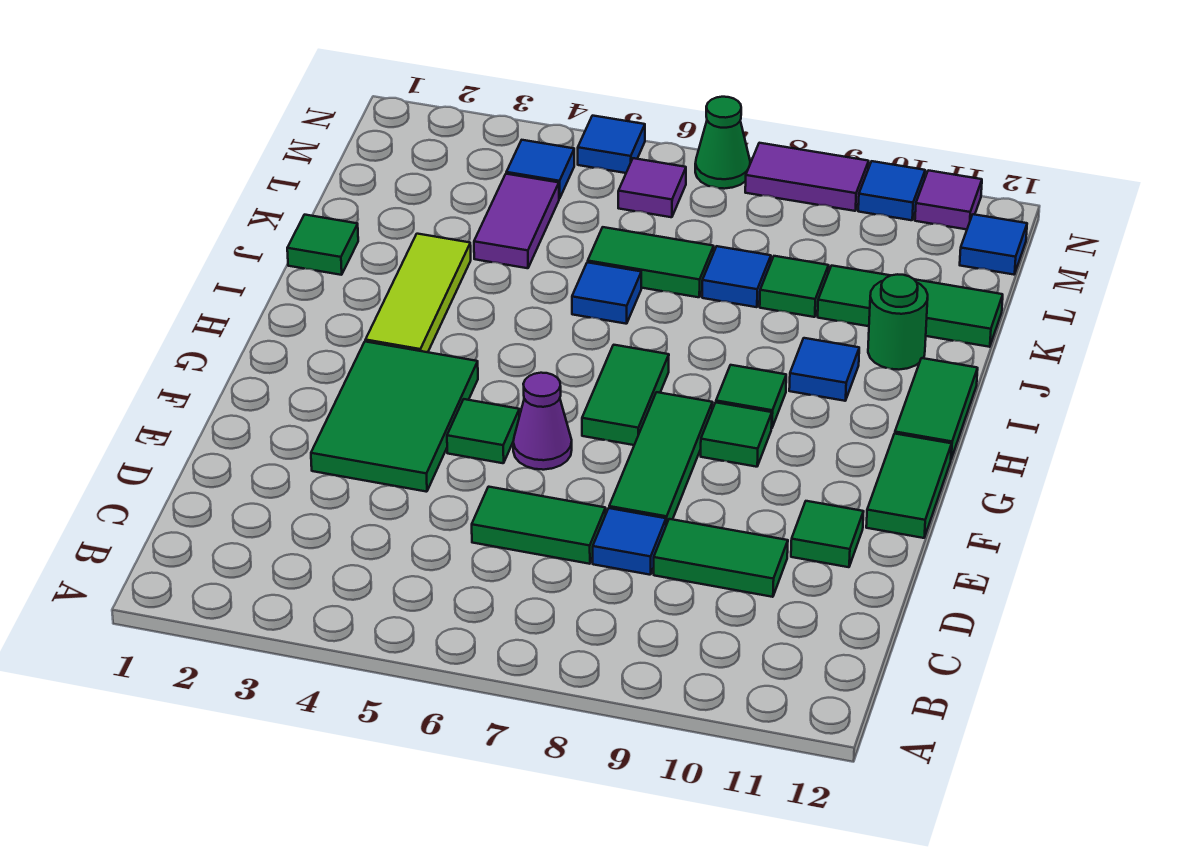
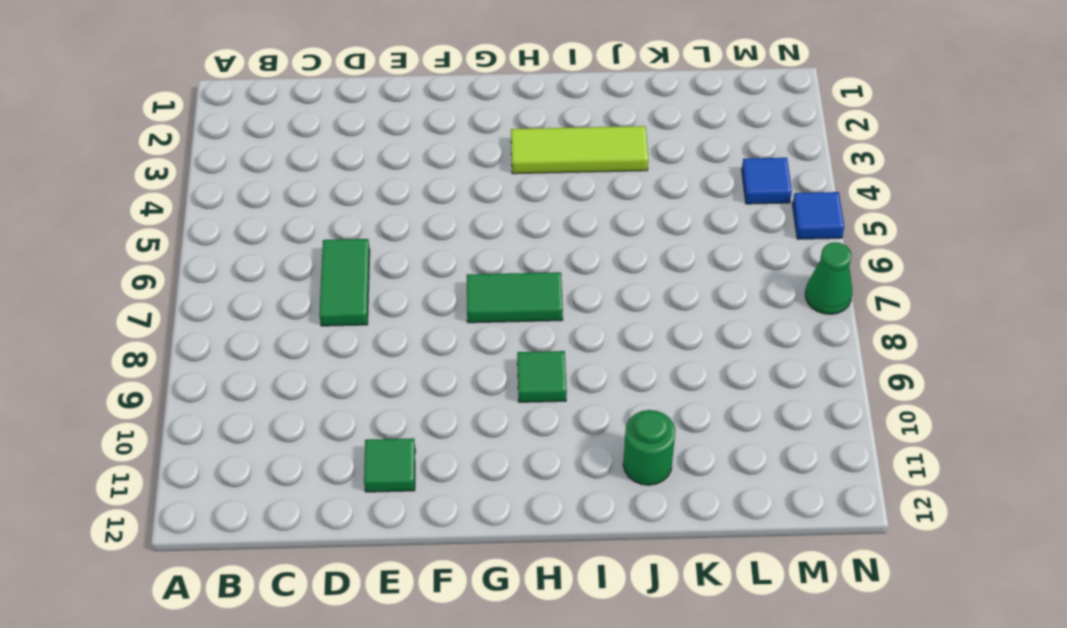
none -> blue tile D8 level 1
none -> green tile D9:D10 level 1
none -> green tile E3:G4 level 1
none -> green tile E8:G8 level 1

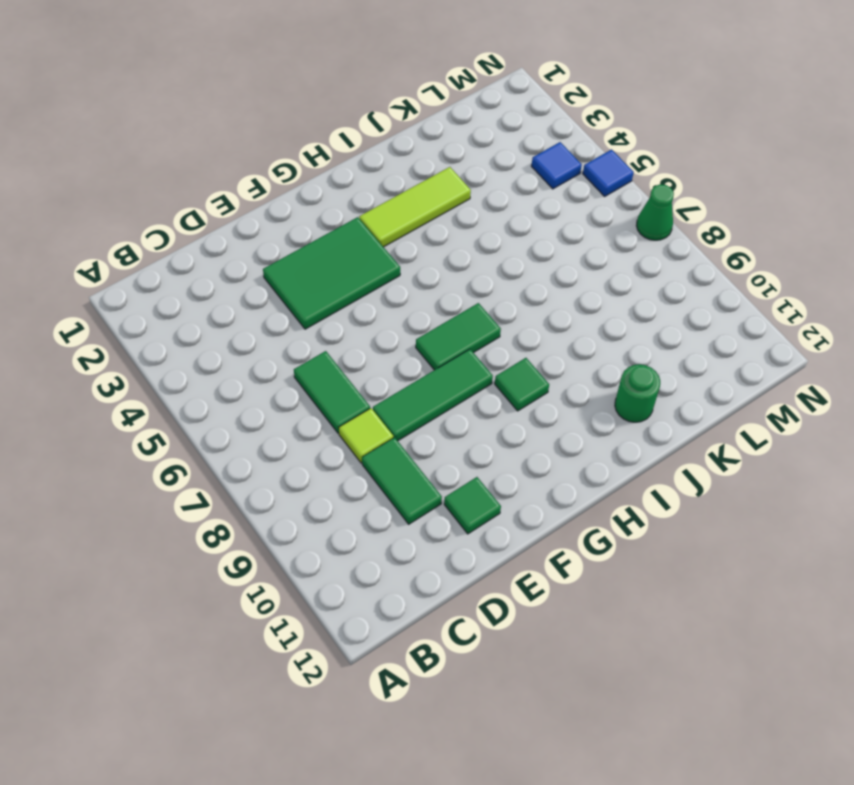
lime tile D8 level 1 -> blue tile D8 level 1
none -> green tile F5 level 1
none -> purple cone F6 level 1
none -> green tile F12:G12 level 1
none -> green tile G9 level 1

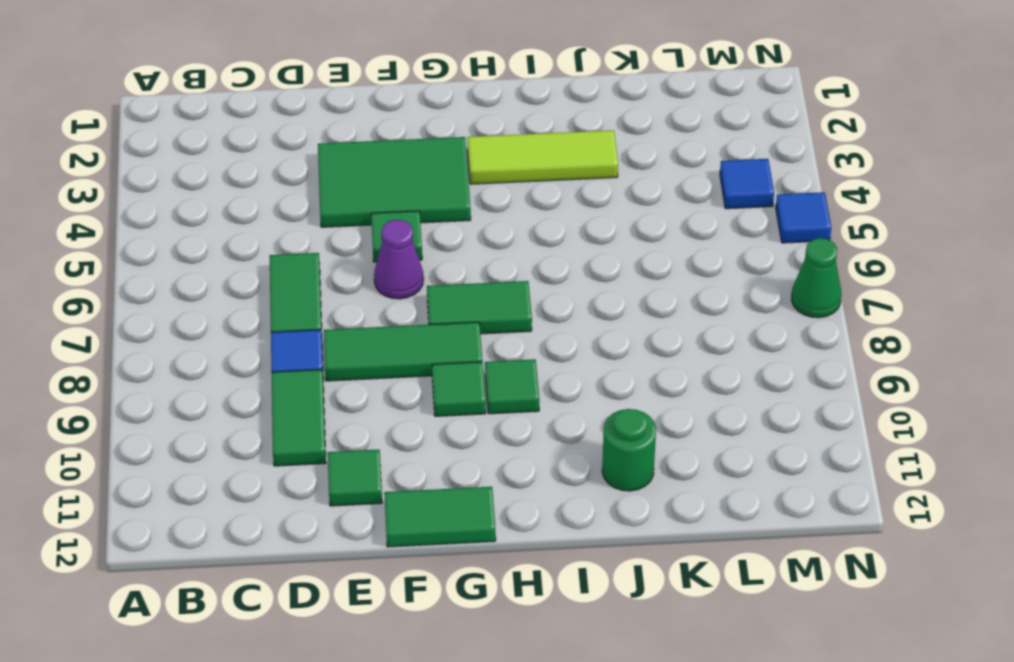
none -> green tile H12:I12 level 1
none -> blue tile I10 level 1
none -> green tile J1 level 1
none -> blue tile J6 level 1

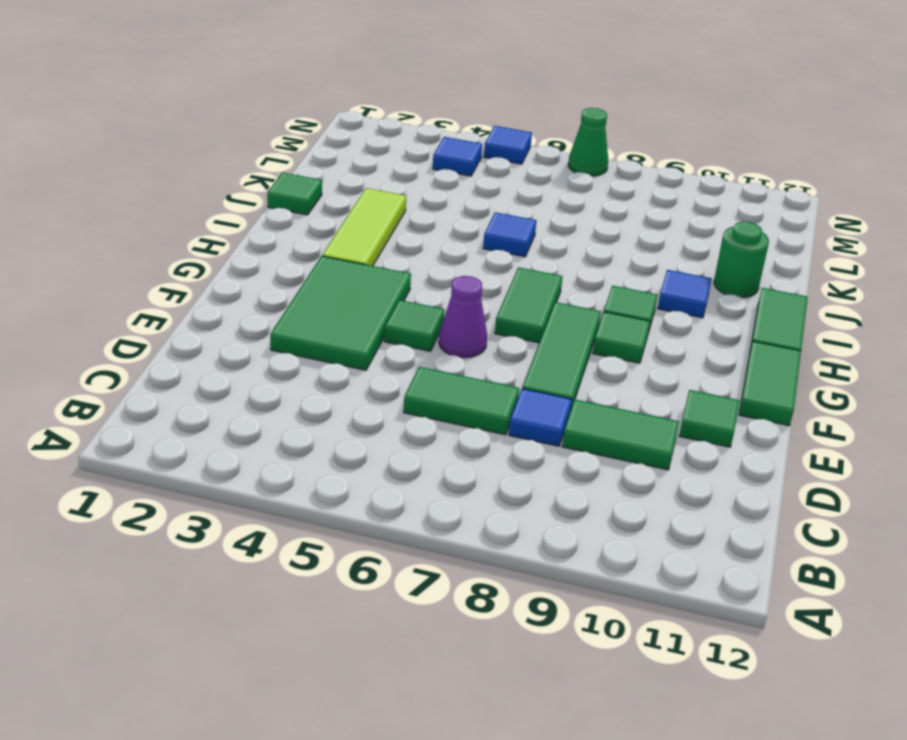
none -> purple tile K4:L4 level 1
none -> green tile K6:K7 level 1
none -> blue tile K8 level 1
none -> green tile K9 level 1

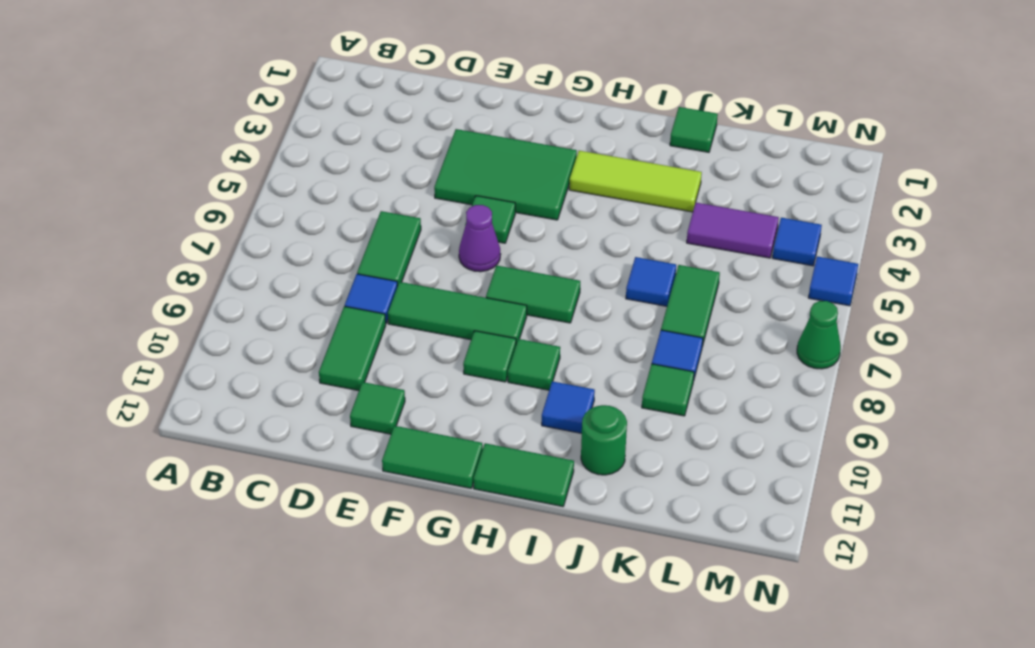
none -> green tile K10:K12 level 1
none -> purple tile M6 level 1
none -> blue tile M12 level 1
none -> purple tile N8:N9 level 1

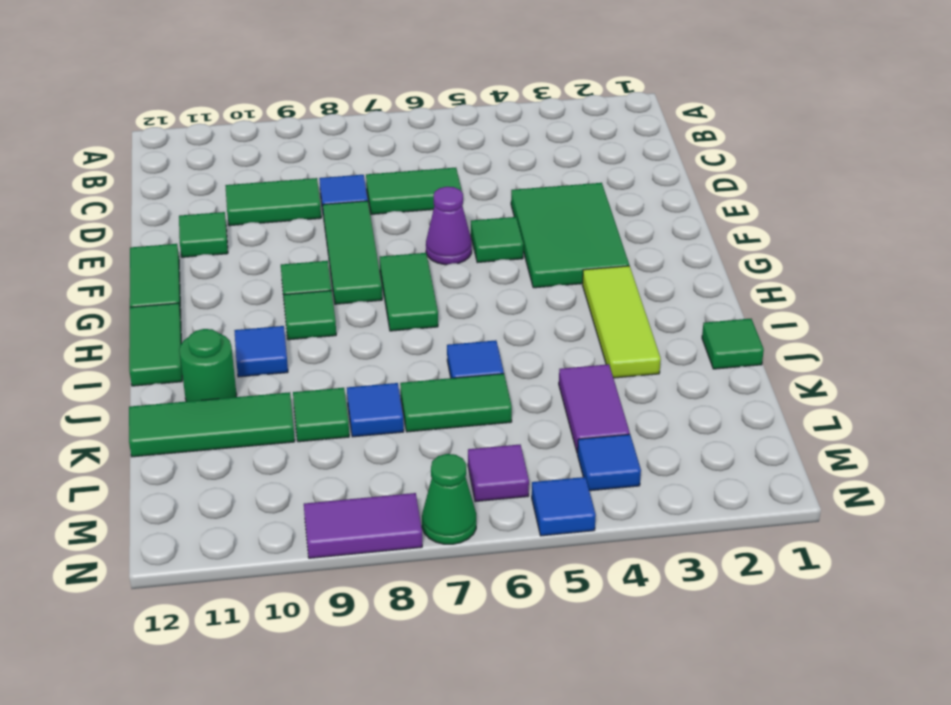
none -> blue tile M12 level 1
none -> blue tile N10 level 1
none -> purple tile N11 level 1

